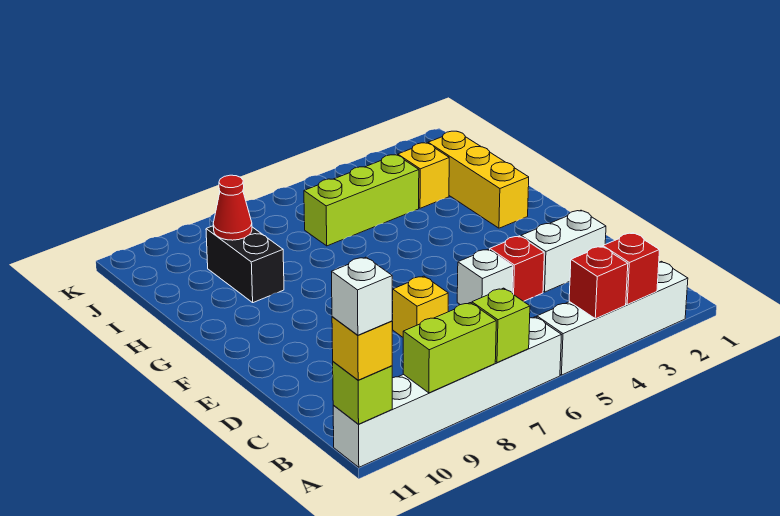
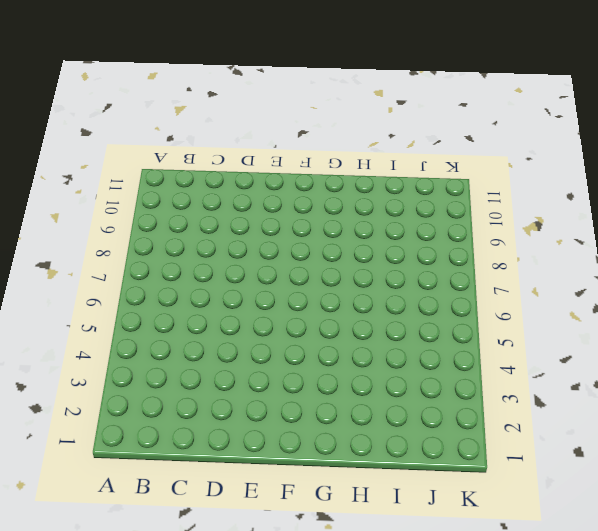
none -> white brick A2:A5 level 1
none -> white brick A6:A11 level 1
none -> white brick D2:D3 level 1

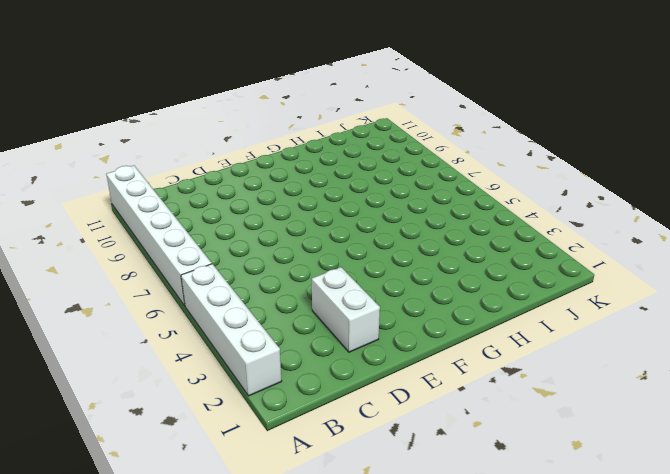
none -> red brick D4 level 1
none -> white brick D5 level 1
none -> yellow brick D7 level 1

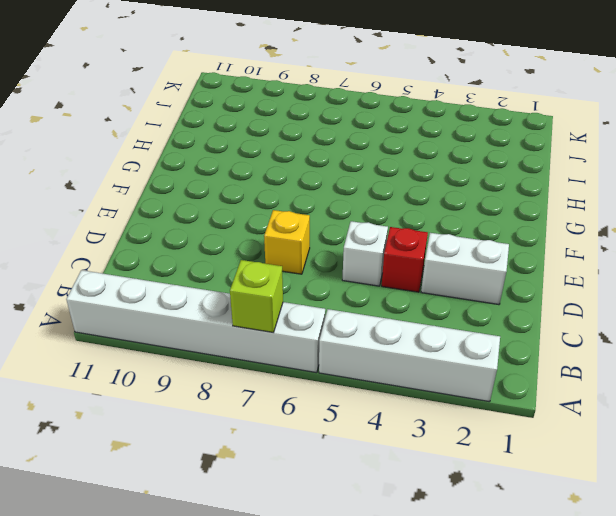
none -> yellow brick G2:I2 level 1
none -> black brick H9:I9 level 1
none -> yellow brick I3 level 1

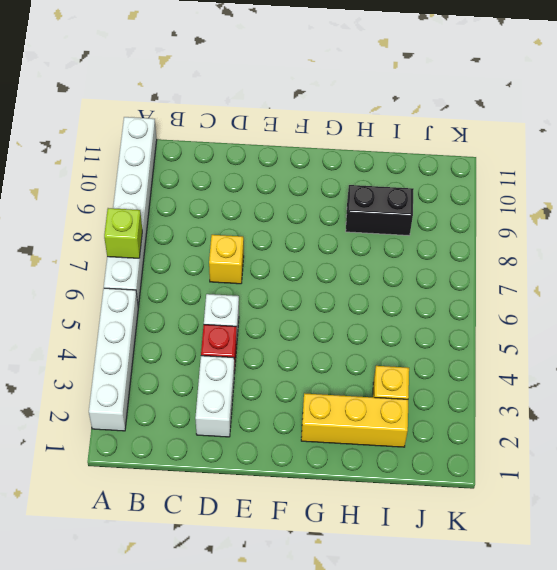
none -> lime brick I4:I6 level 1
none -> red brick A3 level 2
none -> red brick A4 level 2

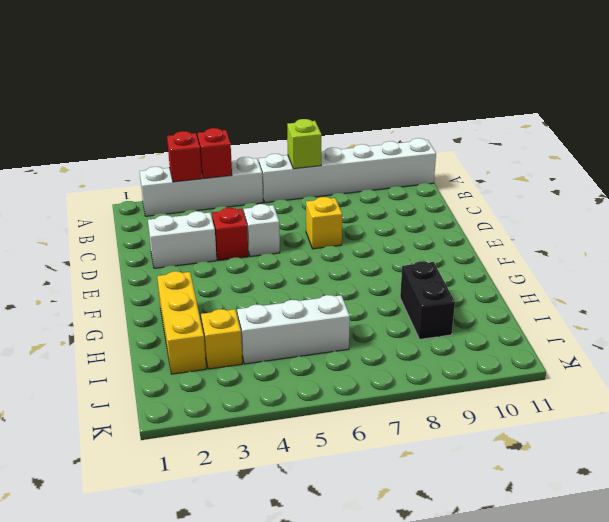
white brick I4:I6 level 1 -> lime brick I4:I6 level 1
none -> lime brick A8:A9 level 2
none -> lime brick A11 level 2
none -> red cone I9 level 2

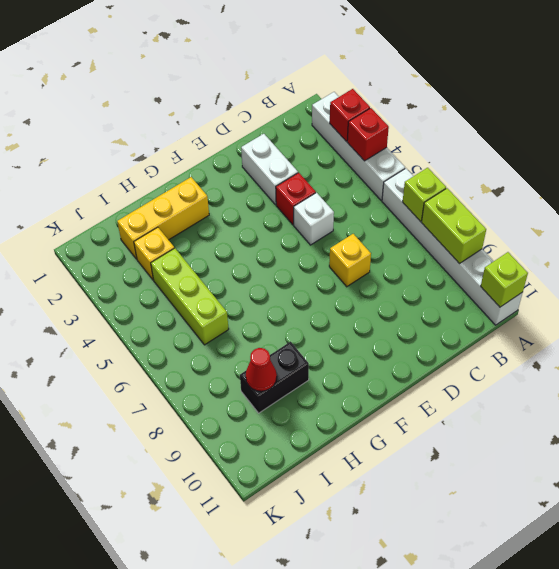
none -> yellow brick A11 level 3
none -> white brick A11 level 4

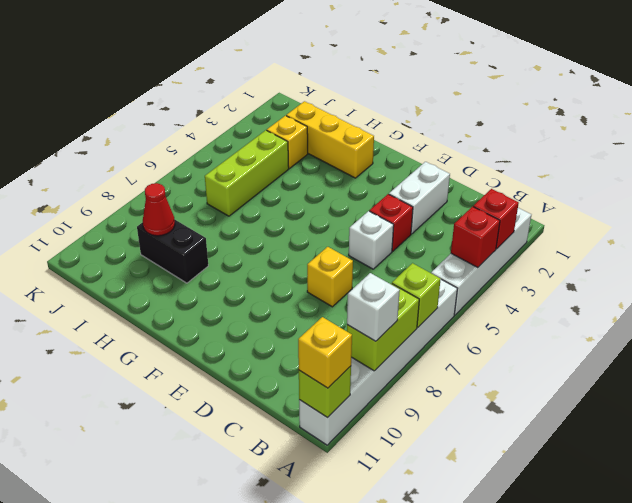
white brick A9 level 3 -> white brick A11 level 4

